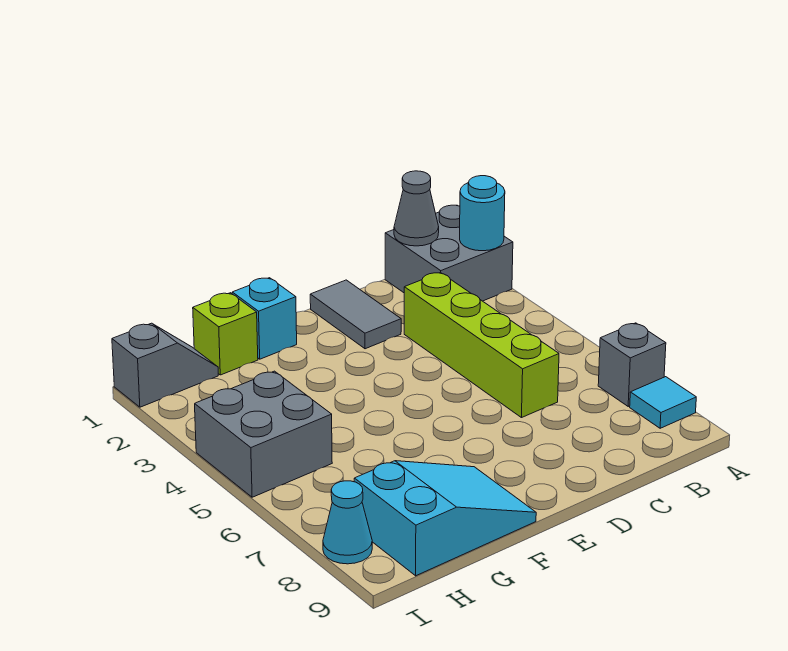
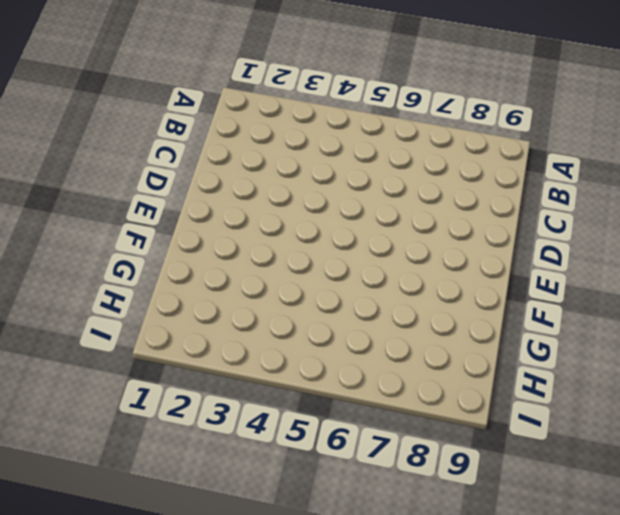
none -> grey brick A1:B2 level 1
none -> grey brick A7 level 1
none -> cyan tile A8 level 1

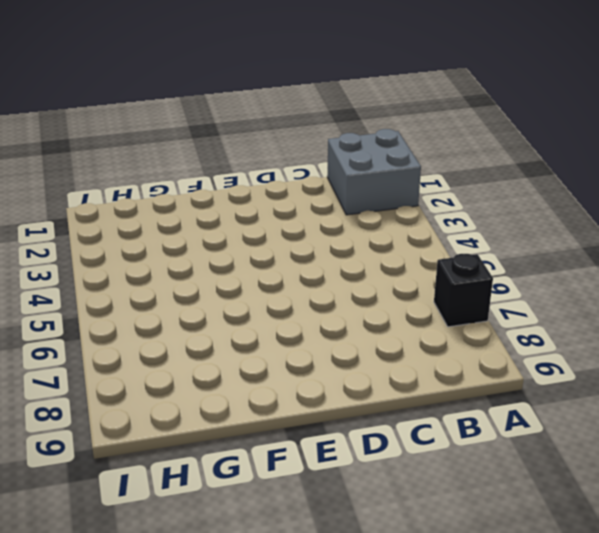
black brick A7 level 1 -> grey brick A7 level 1
none -> cyan tile A8 level 1
none -> lime brick C3:C6 level 1
none -> grey tile D1:D2 level 1

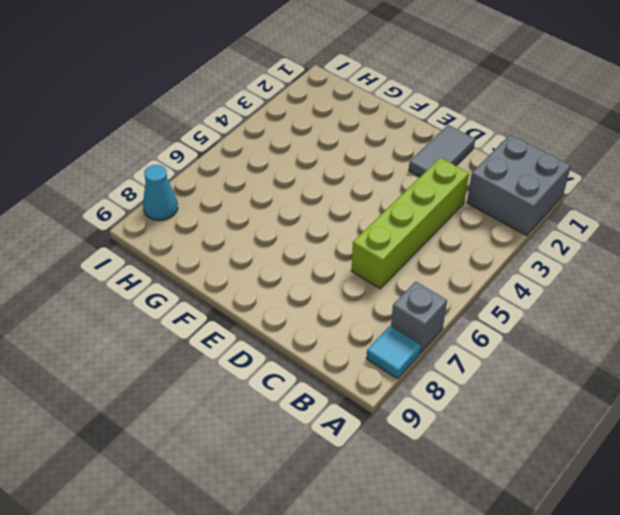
none -> cyan brick F1 level 1
none -> cyan slope F8:H9 level 1 top H
none -> lime brick G1 level 1

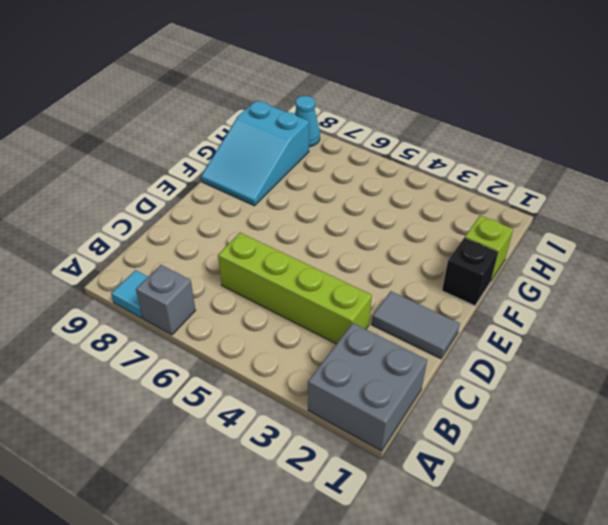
black brick F1 level 1 -> cyan brick F1 level 1
none -> grey slope H1:I1 level 1 top I
none -> grey brick H4:I5 level 1
none -> cyan round brick A2 level 2

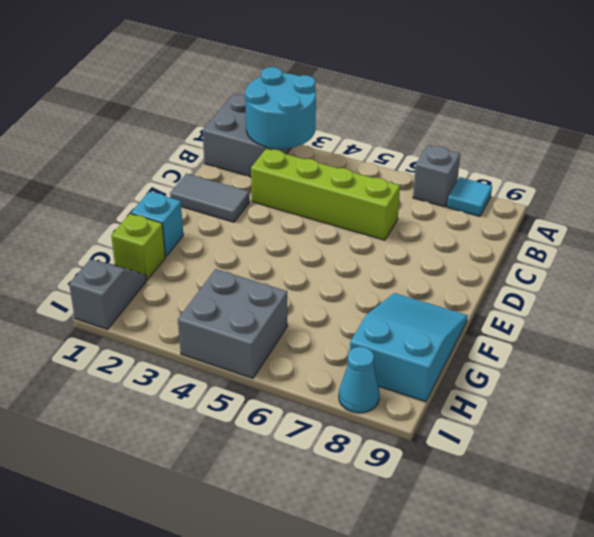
cyan round brick A2:B3 level 2 -> cyan round brick A2 level 2
none -> grey cone B1 level 2

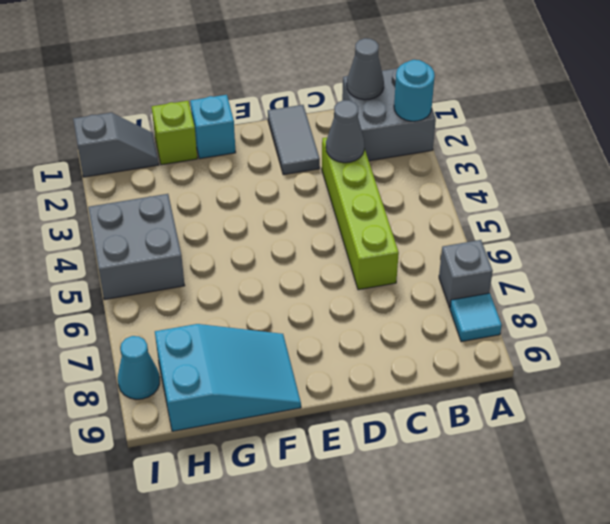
grey cone C3 level 2 -> none

